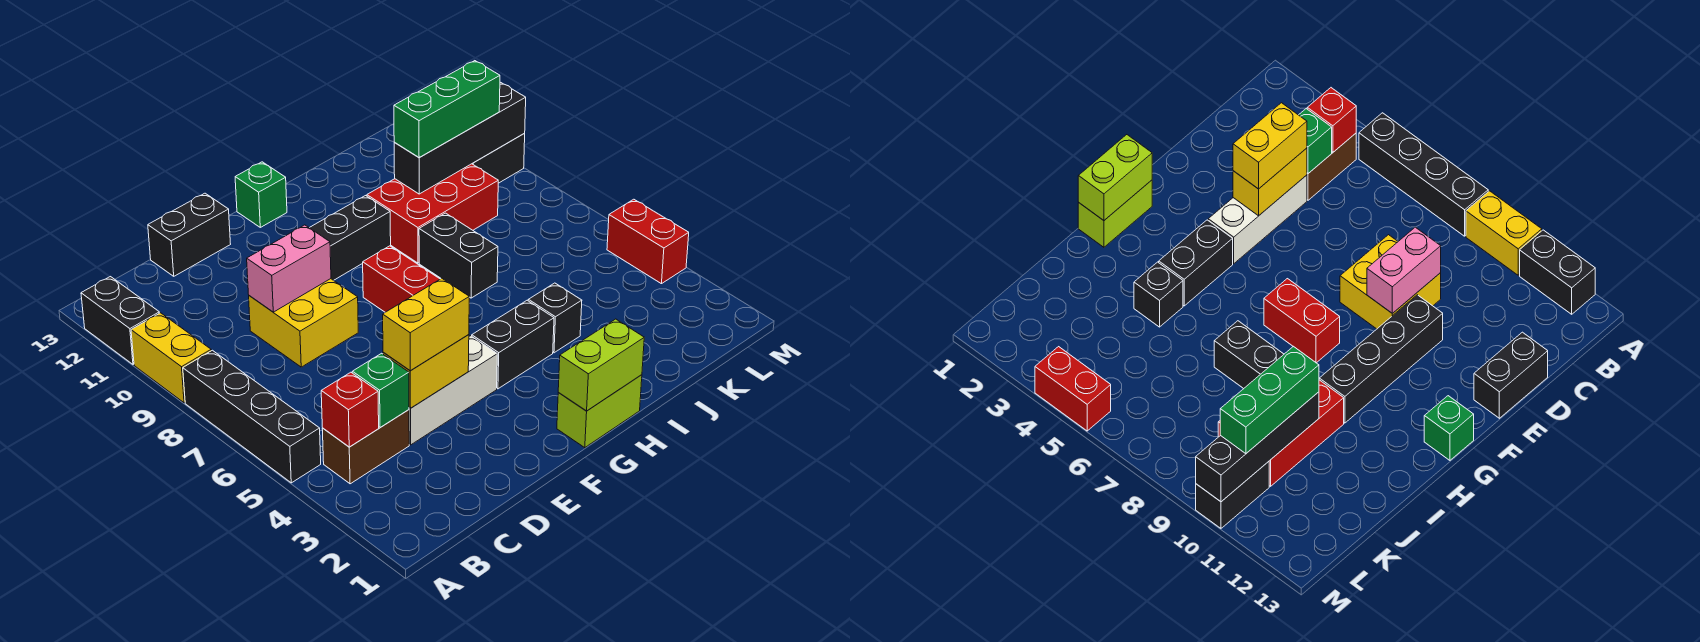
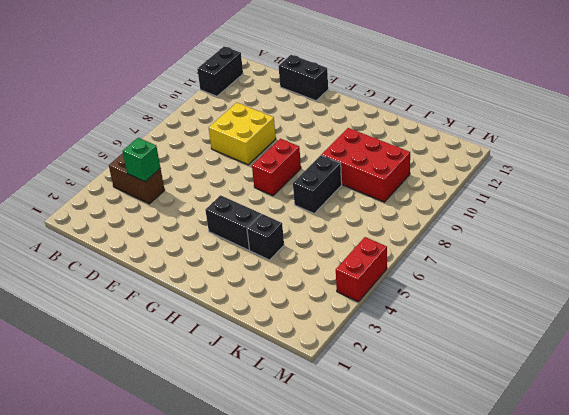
none -> black brick A5:A8 level 1
none -> yellow brick A9:A10 level 1
none -> white brick D4:F4 level 1

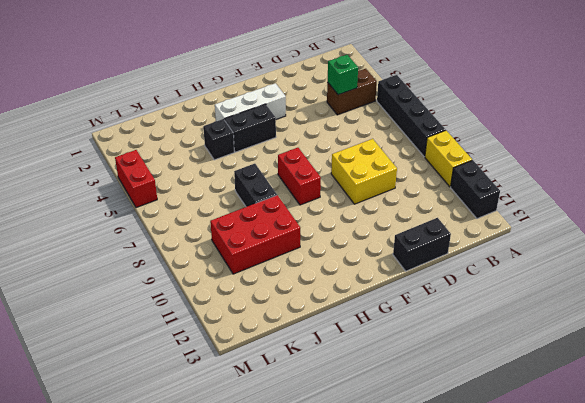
white brick F3:H3 level 1 -> white brick D4:F4 level 1
none -> black brick E10:H10 level 1
none -> lime brick G1:H1 level 1
none -> green brick G13 level 1

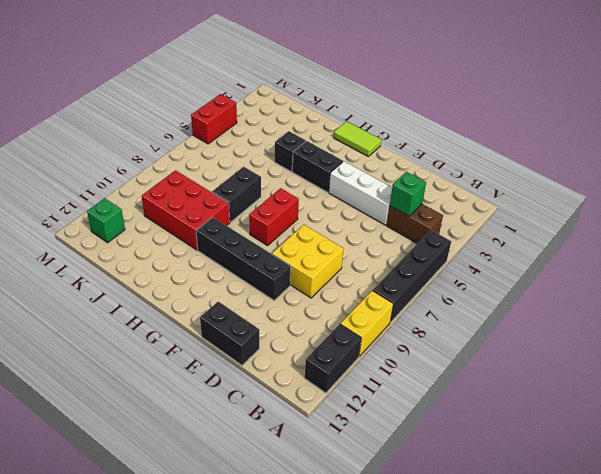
lime tile G1:H1 level 1 -> lime brick G1:H1 level 1
green brick L12 level 1 -> green brick G13 level 1
none -> black brick L10:M10 level 1
none -> red brick B4 level 2
none -> yellow brick D4:E4 level 2

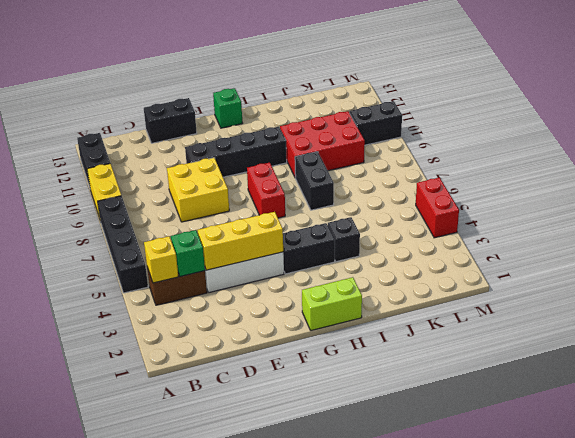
yellow brick B4 level 2 -> red brick B4 level 2
yellow brick D4:F4 level 2 -> yellow brick D4:E4 level 2
none -> pink brick D9:E9 level 2
none -> lime brick G1:H1 level 2
none -> black brick J10:M10 level 2

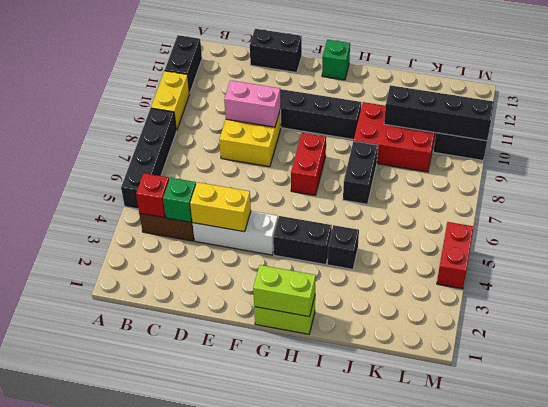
none -> yellow brick D4:E4 level 3
none -> green brick J10:L10 level 3

